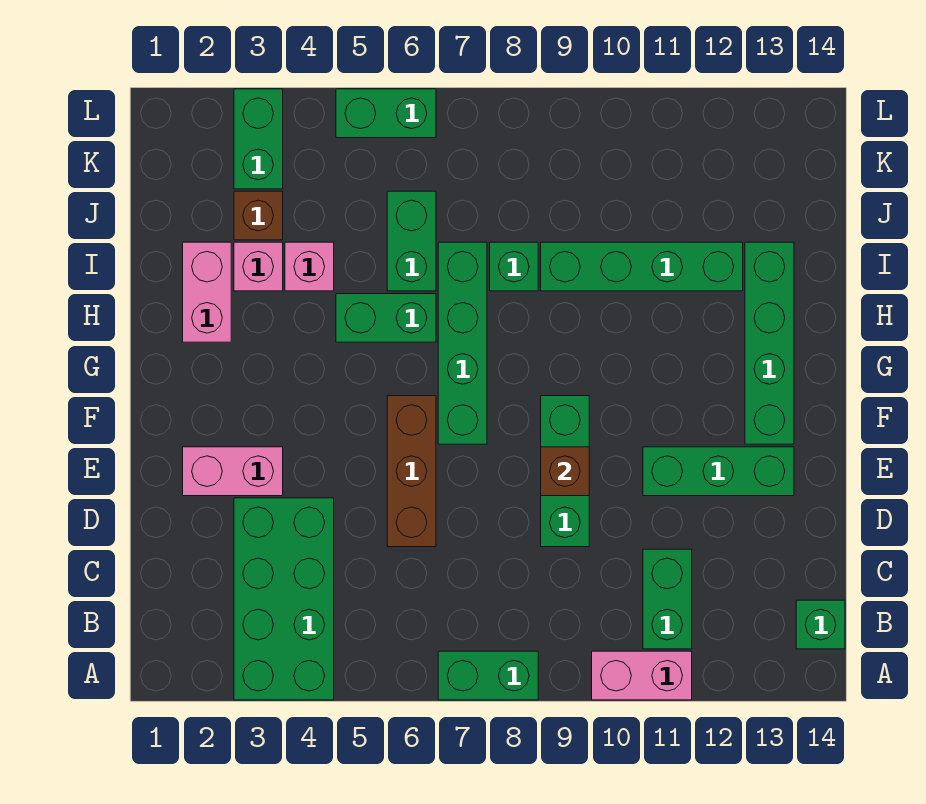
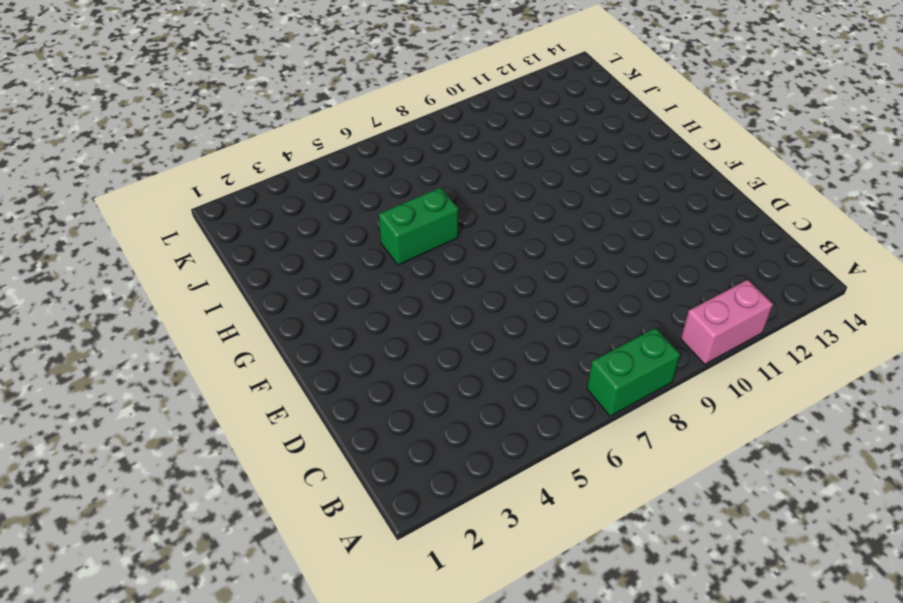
none -> green brick A3:D4 level 1
none -> green brick B11:C11 level 1
none -> green brick B14 level 1

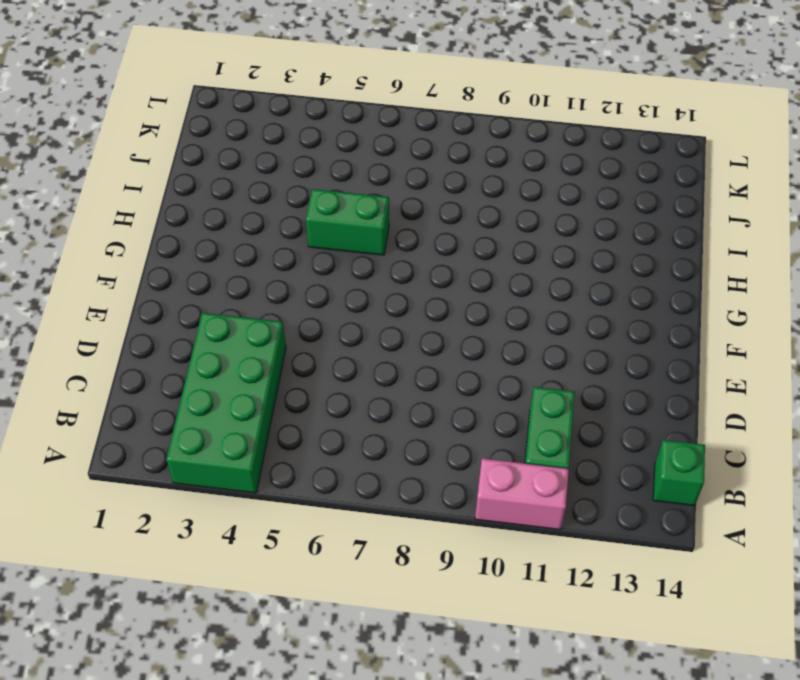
none -> green brick A7:A8 level 1
none -> brown brick D6:F6 level 1
none -> green brick D9:F9 level 1

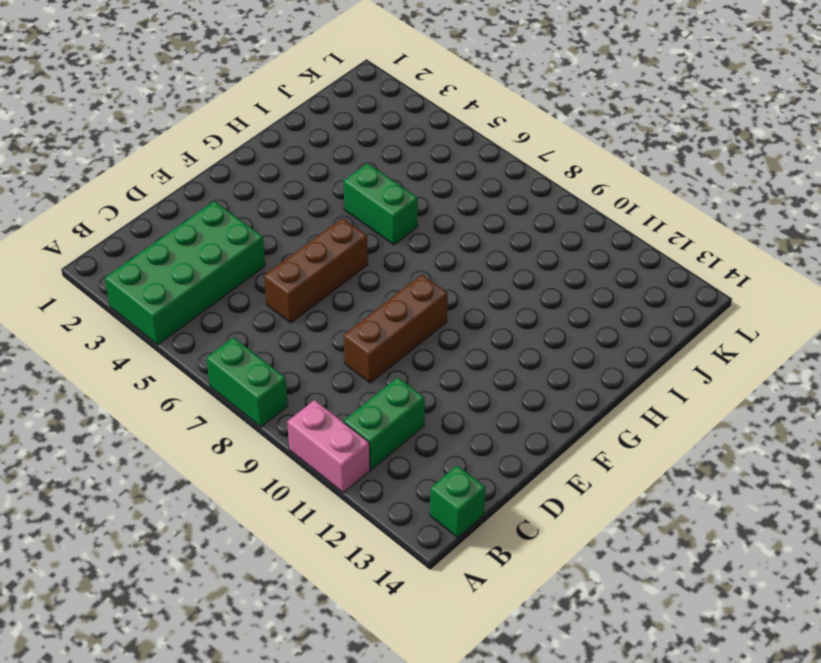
brown brick D9:F9 level 1 -> green brick D9:F9 level 1
none -> pink brick E2:E3 level 1
none -> green brick E11:E13 level 1
none -> green brick F7:I7 level 1

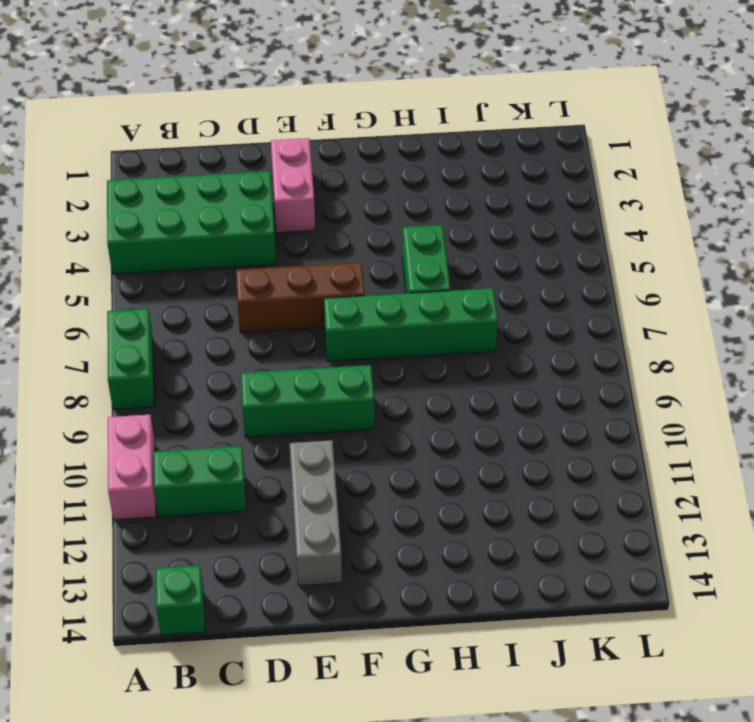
grey brick E11:E13 level 1 -> green brick E11:E13 level 1
none -> green brick F13:I13 level 1
none -> pink brick H2:I2 level 1
none -> pink brick I3 level 1

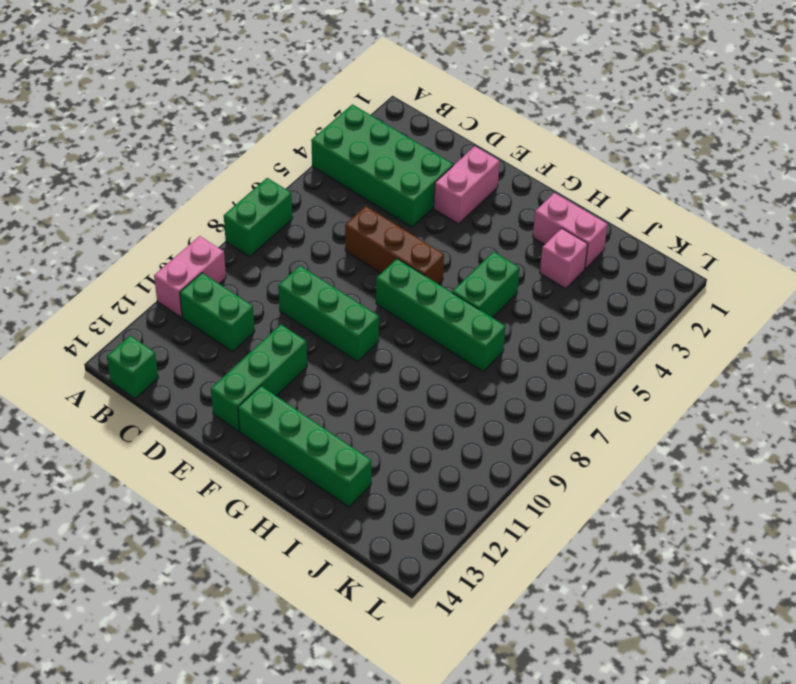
none -> pink brick I4 level 1
none -> green brick I6:J6 level 1
none -> green brick I8 level 1

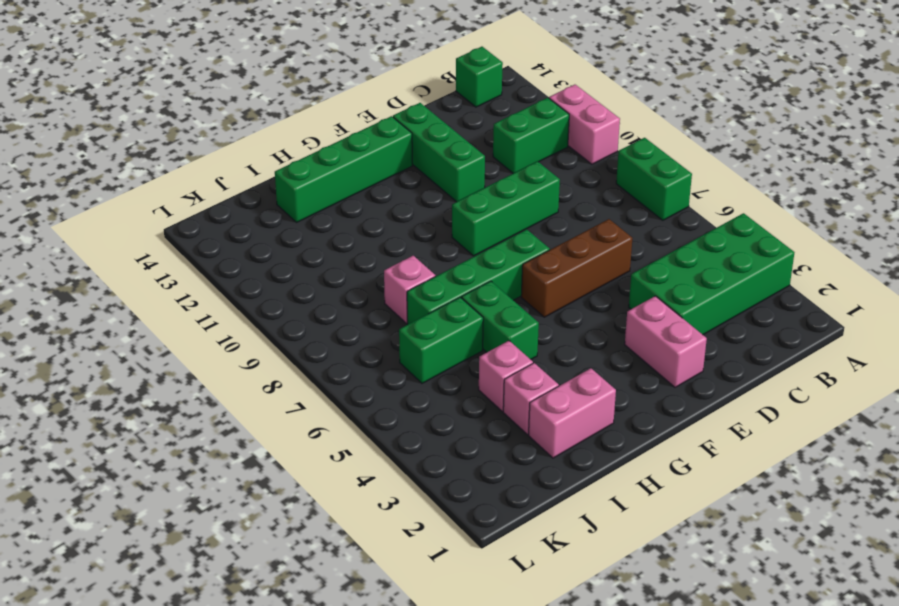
pink brick I8 level 1 -> green brick I8 level 1
none -> green brick I9:I12 level 1
none -> brown brick J3 level 1
none -> green brick K3:L3 level 1

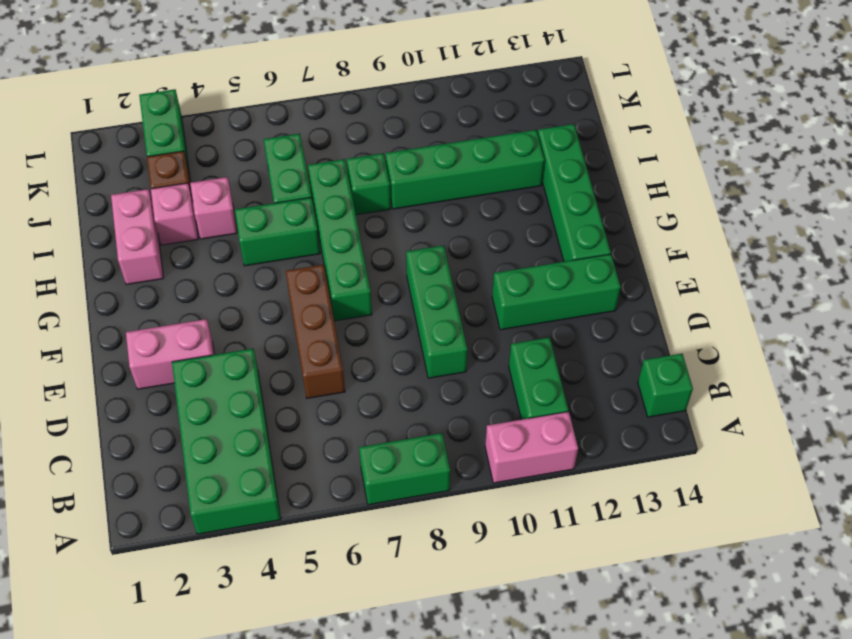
none -> green brick L5:L6 level 1
none -> brown brick E9 level 2

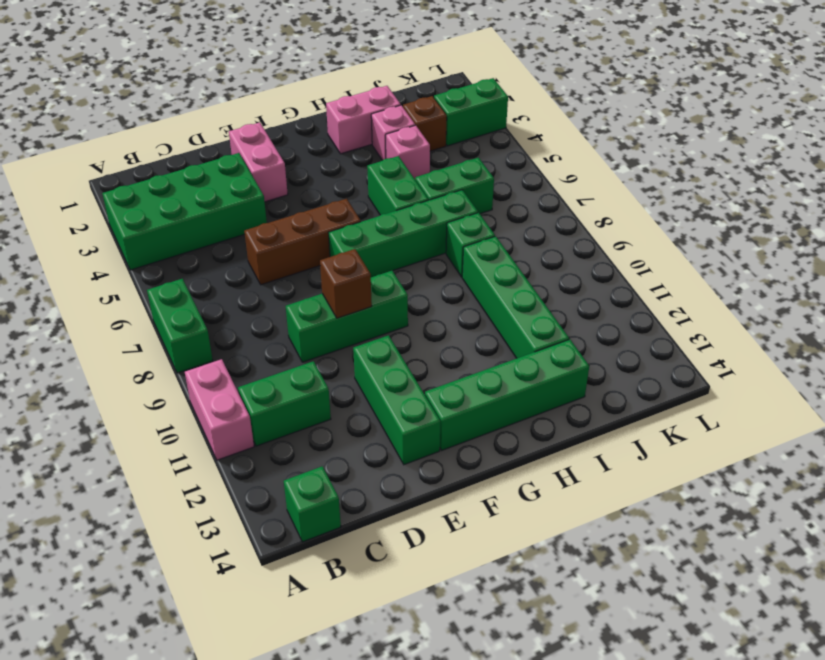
none -> green brick L5:L6 level 1

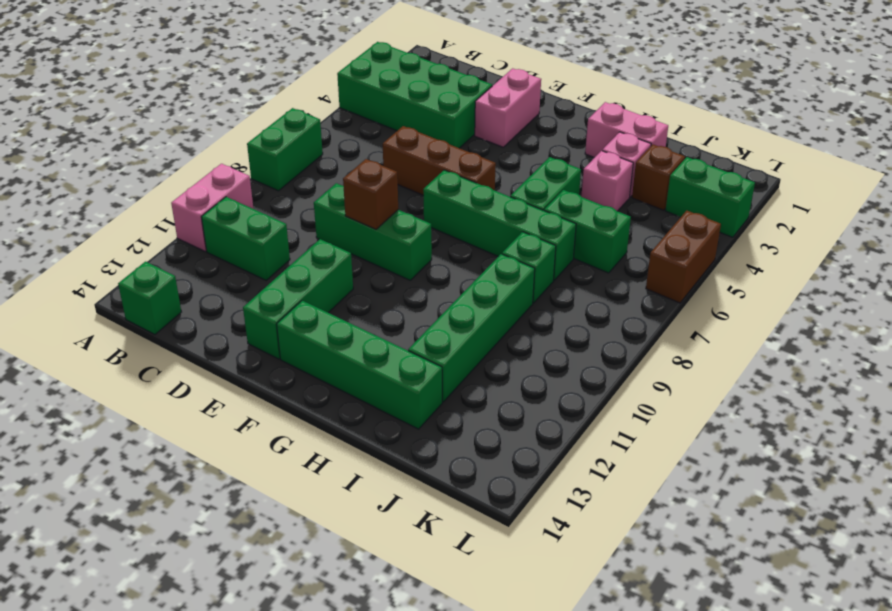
brown brick L5:L6 level 1 -> green brick L5:L6 level 1

